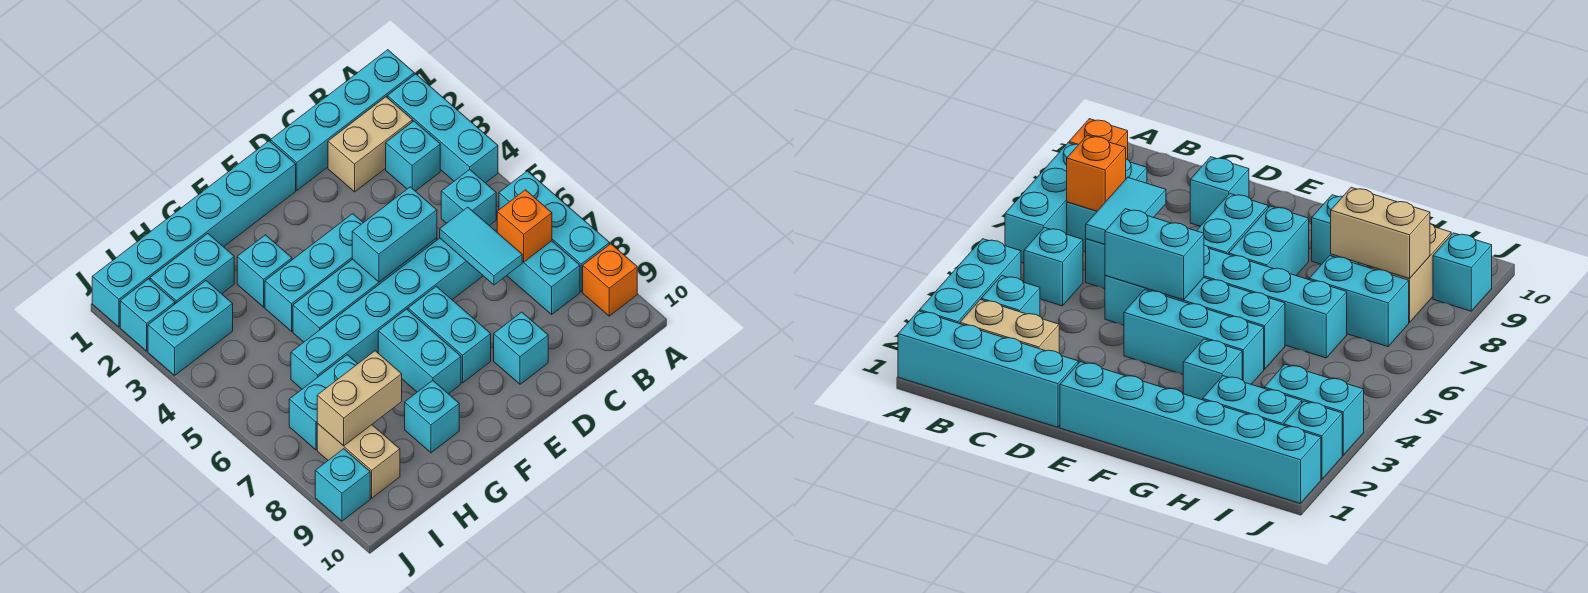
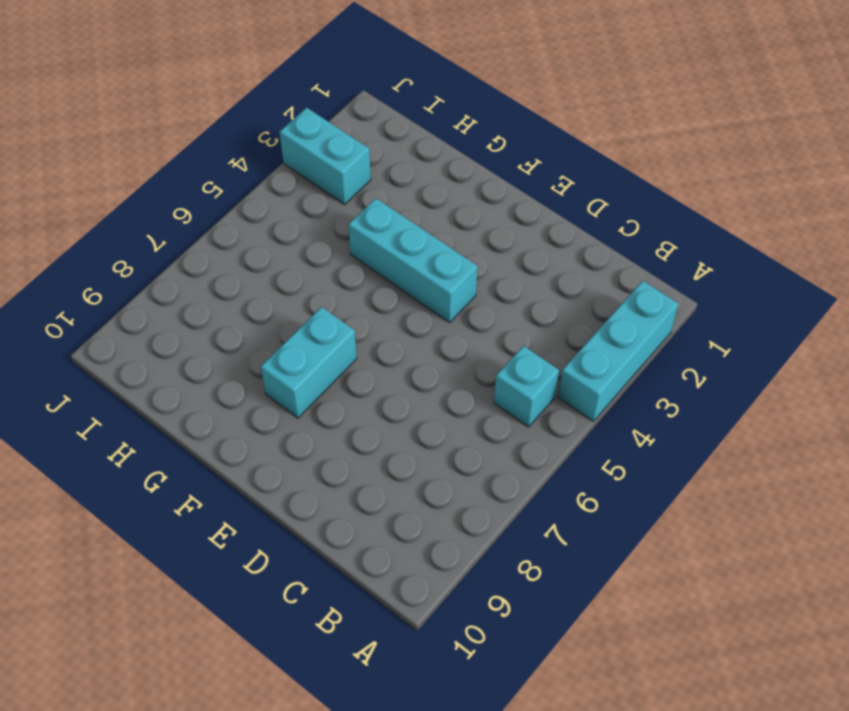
none -> cyan brick A1:D1 level 1
none -> cyan brick A6:A8 level 1
none -> orange brick A9 level 1

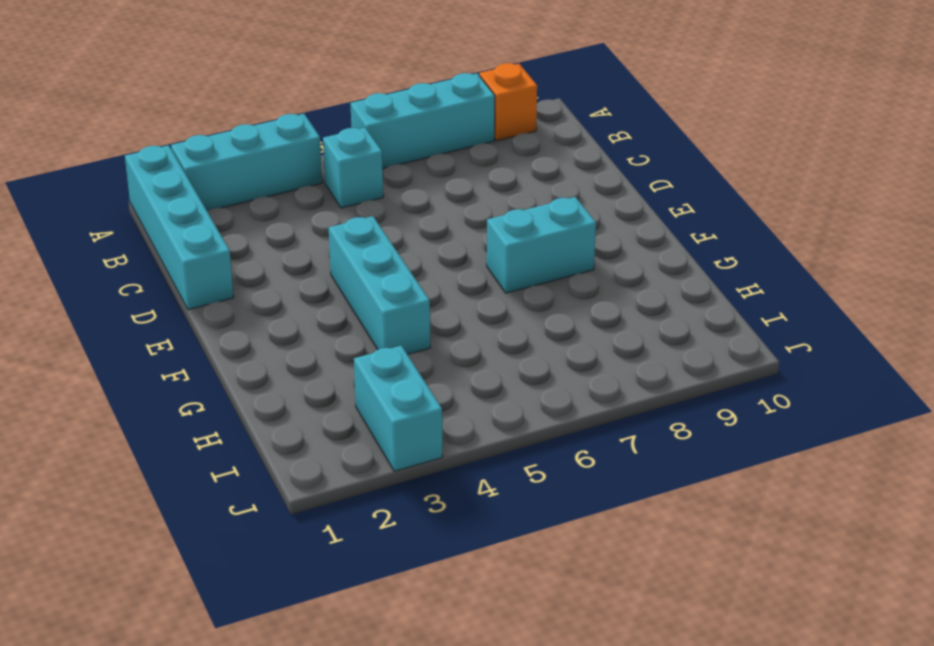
none -> tan brick B2:C2 level 1
none -> cyan brick B3 level 1
none -> cyan brick B7:B8 level 1

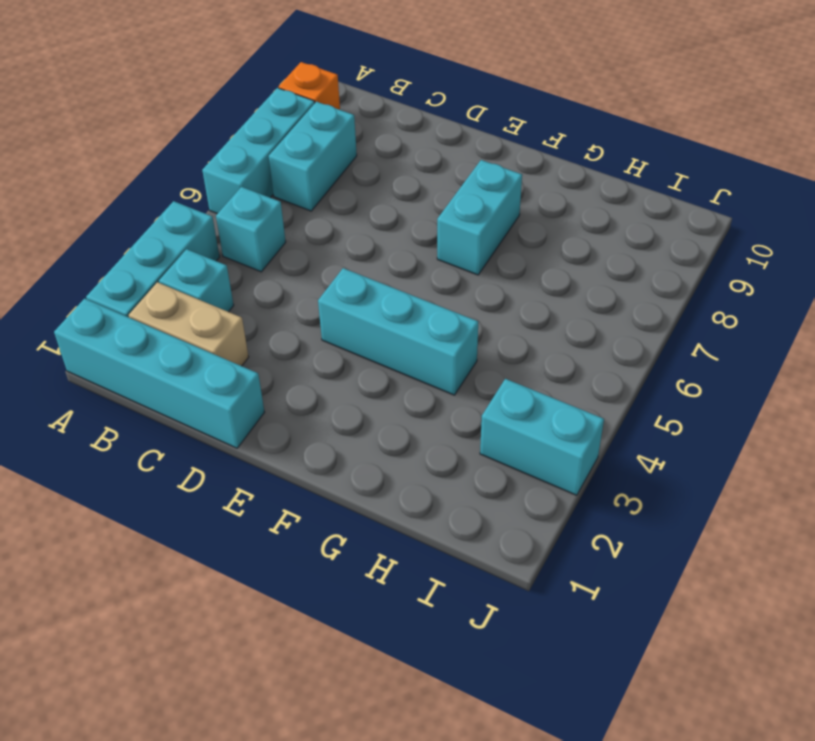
none -> cyan brick C6:H6 level 1
none -> cyan brick D5:G5 level 1
none -> cyan brick D9 level 1

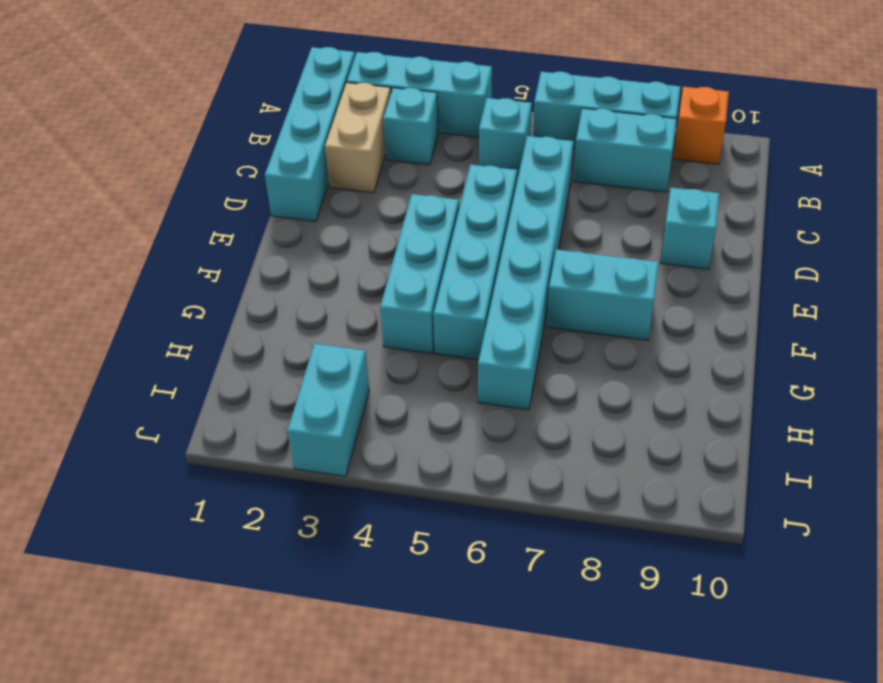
none -> cyan brick E1:J1 level 1
none -> cyan brick E7:E8 level 1
none -> cyan brick G3 level 1

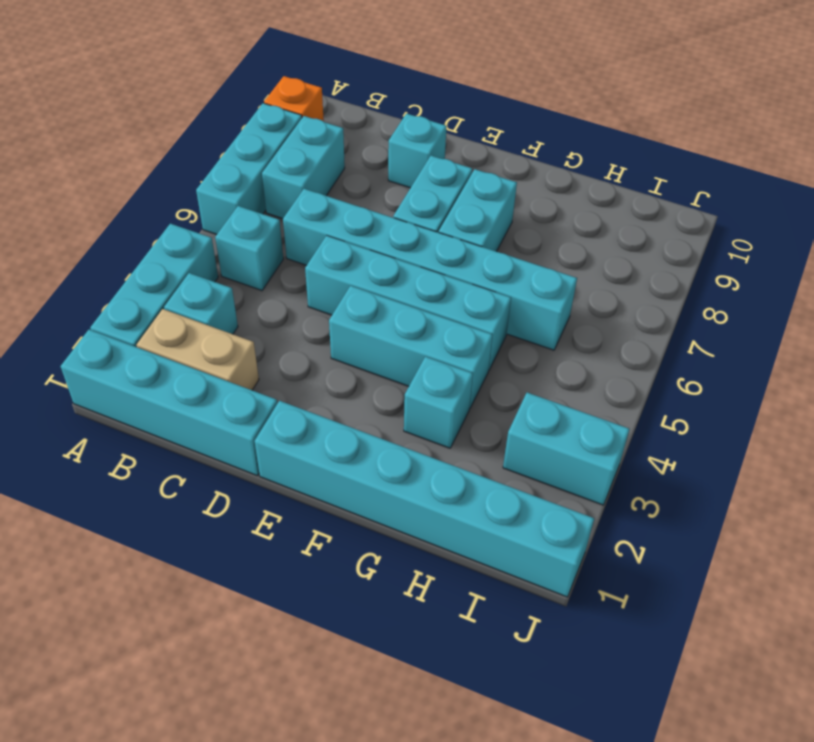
none -> cyan brick G9 level 1
none -> cyan brick H2:I2 level 1
none -> cyan brick H7:I7 level 1

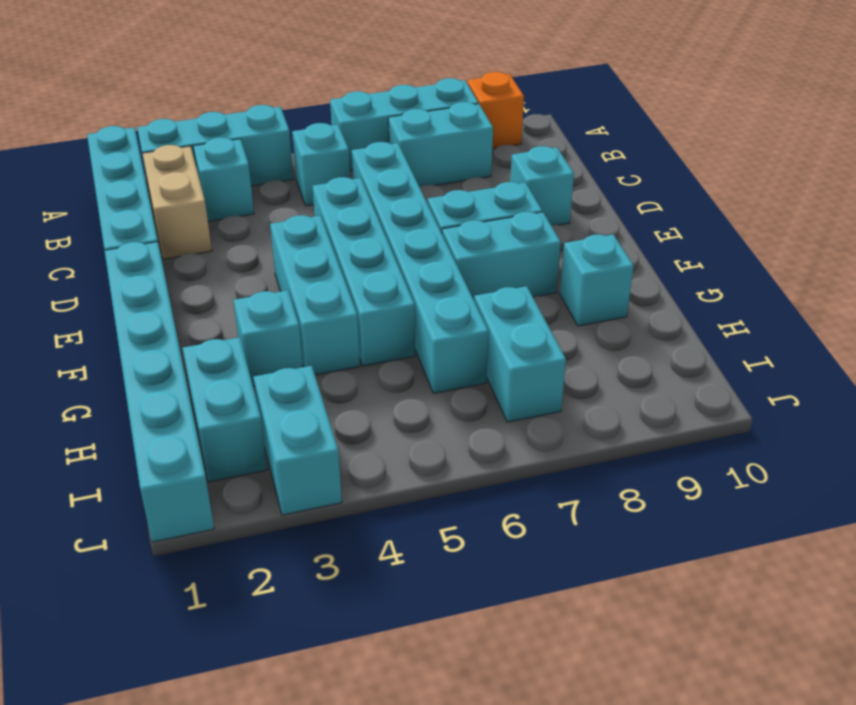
none -> tan brick I8:I9 level 1
none -> cyan brick J2 level 1
none -> cyan brick J9 level 1

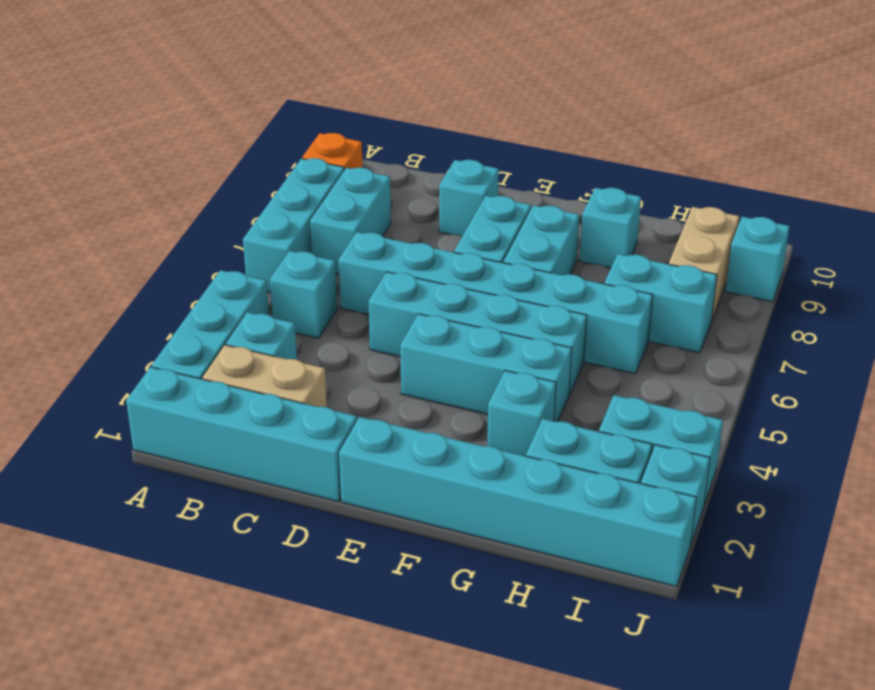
none -> orange brick B7 level 2
none -> cyan tile C6:C7 level 2
none -> cyan brick D5:E5 level 2

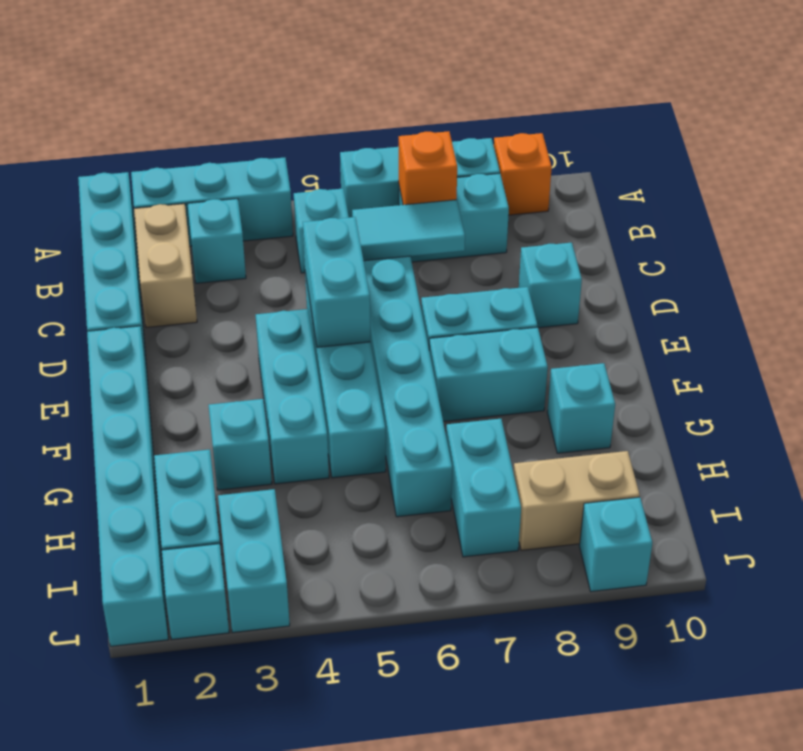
none -> tan brick H8:I8 level 2

